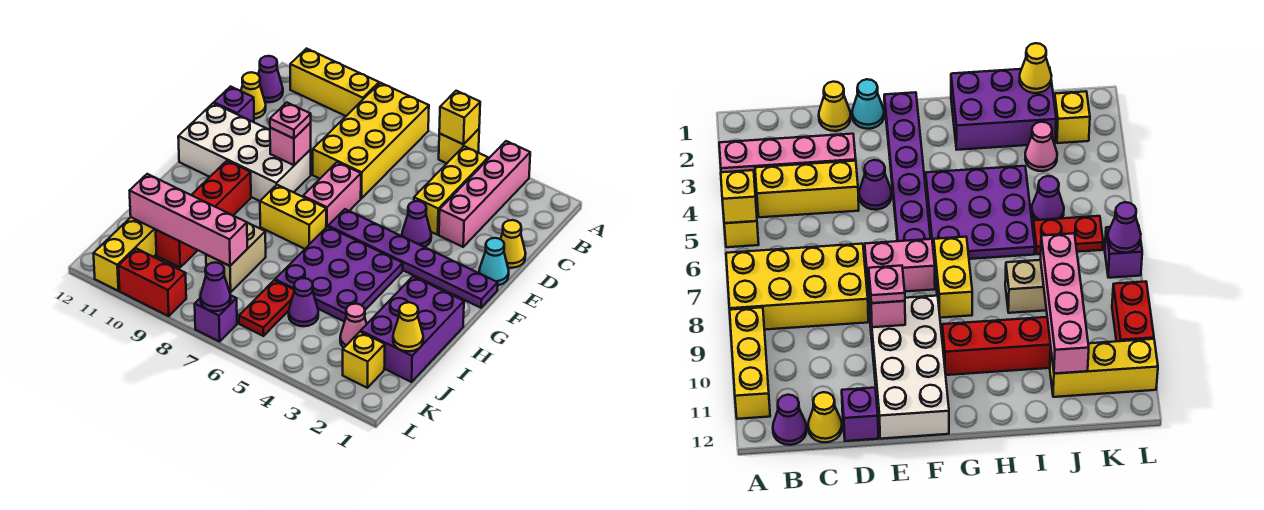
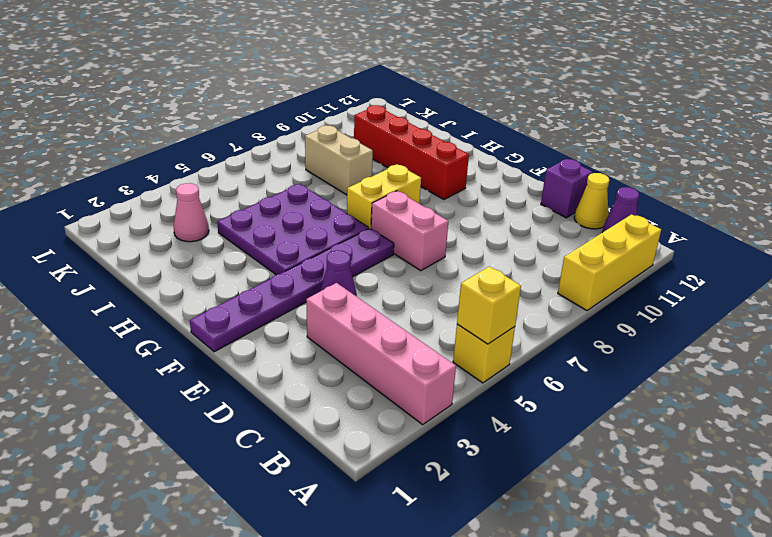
none -> yellow brick A7:D8 level 1
none -> yellow brick B4:D4 level 1
none -> yellow cone D1 level 1
none -> cyan cone E1 level 1

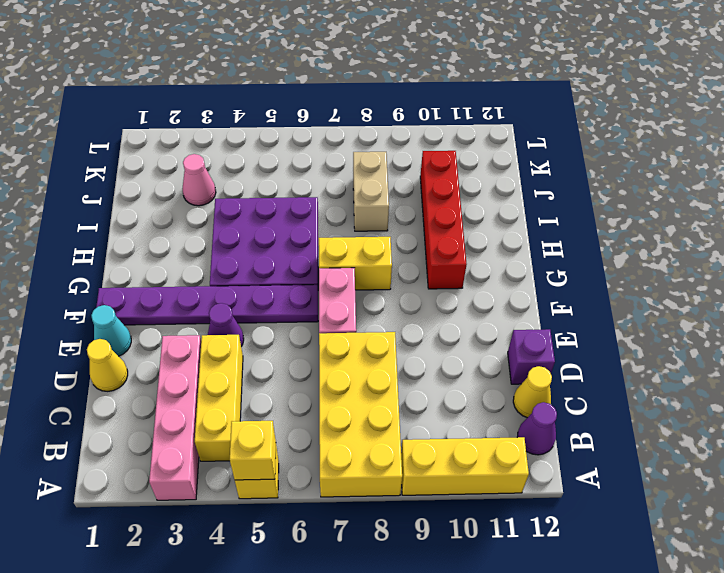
none -> white brick E9:F12 level 1
none -> purple brick H1:J2 level 1
none -> purple cone J5 level 1
none -> red plate J6:K6 level 1

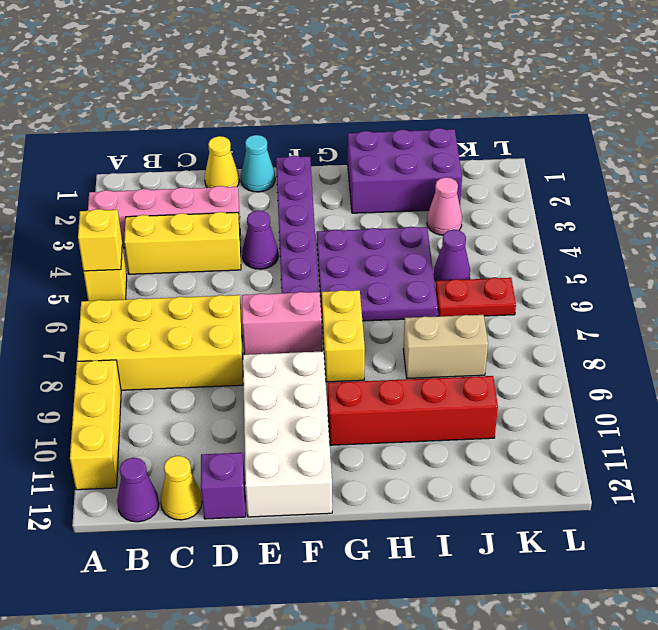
none -> yellow brick J11:L11 level 1
none -> yellow brick K2 level 1
none -> purple brick L7 level 1
none -> red brick L9:L10 level 1

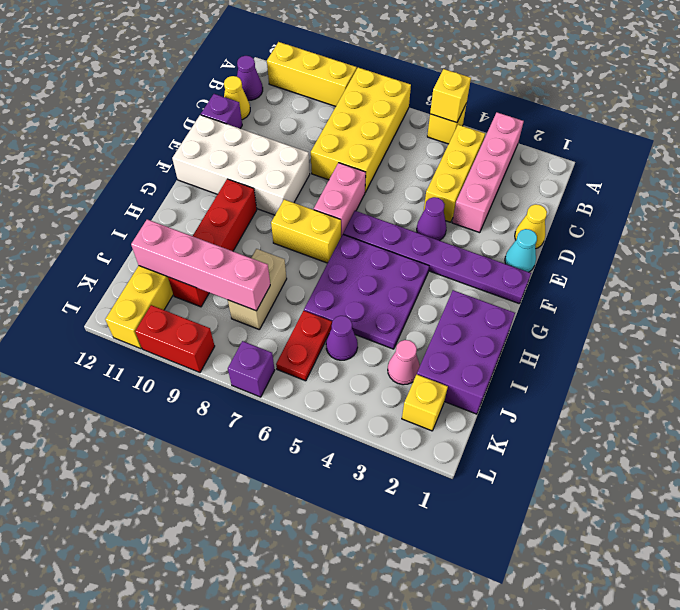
none -> pink brick E9 level 2
none -> yellow cone J1 level 2
none -> purple cone L7 level 2
none -> pink plate E9 level 3

